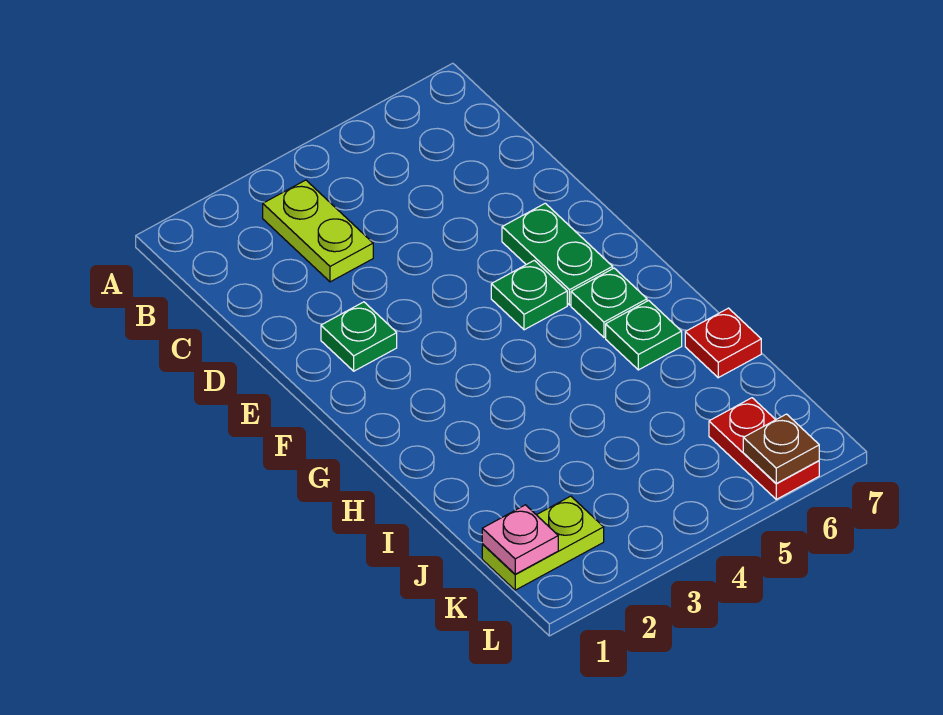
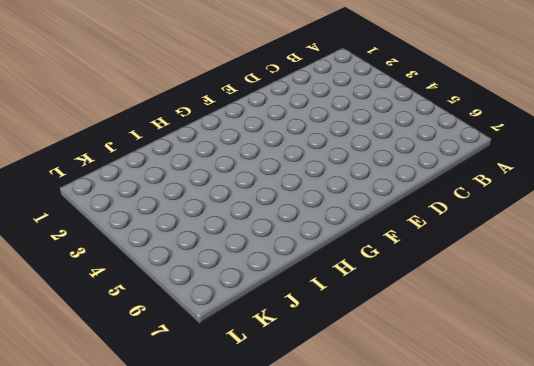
none -> lime plate B3:C3 level 1
none -> green plate E2 level 1

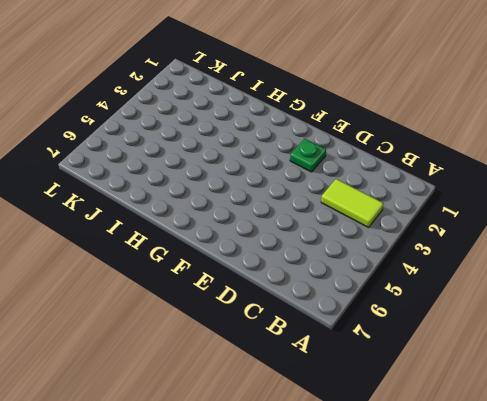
lime tile B3:C3 level 1 -> lime plate B3:C3 level 1
none -> green plate E6:F6 level 1
none -> green plate F5 level 1

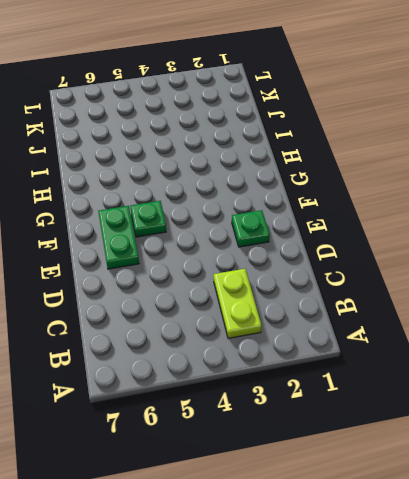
none -> green plate G6 level 1
none -> green plate H6 level 1

